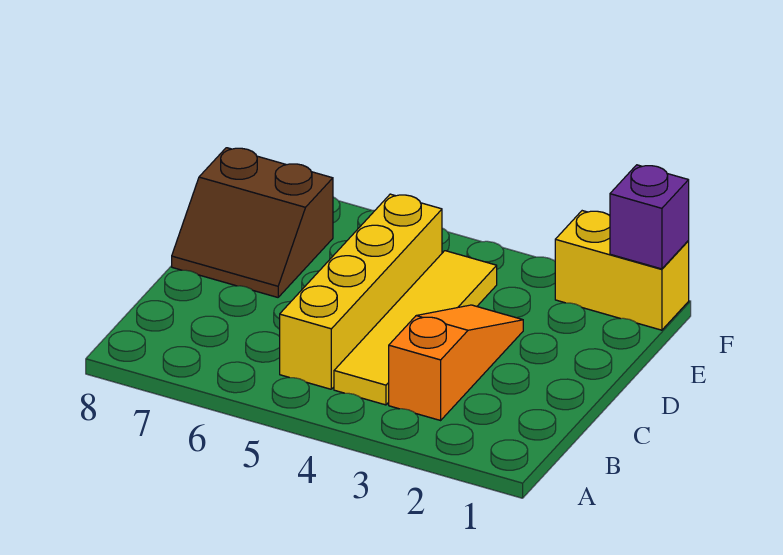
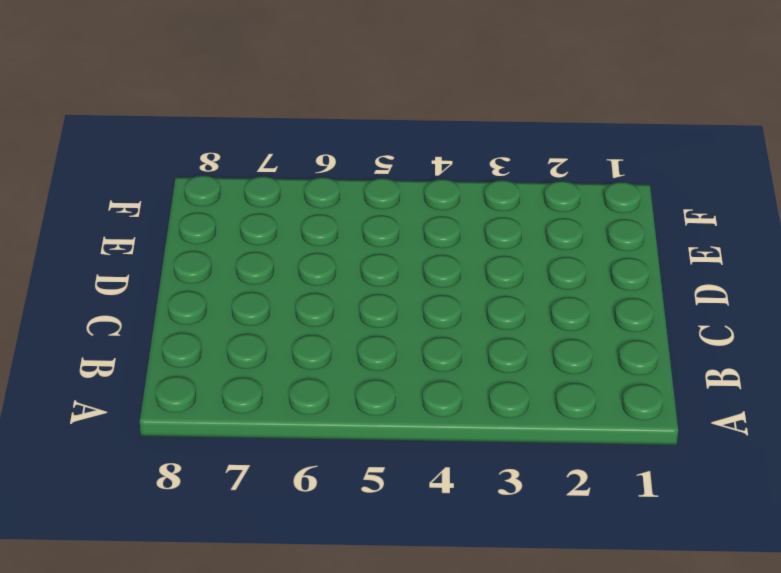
none -> orange slope B3:D3 level 1 top B
none -> yellow tile B4:E4 level 1

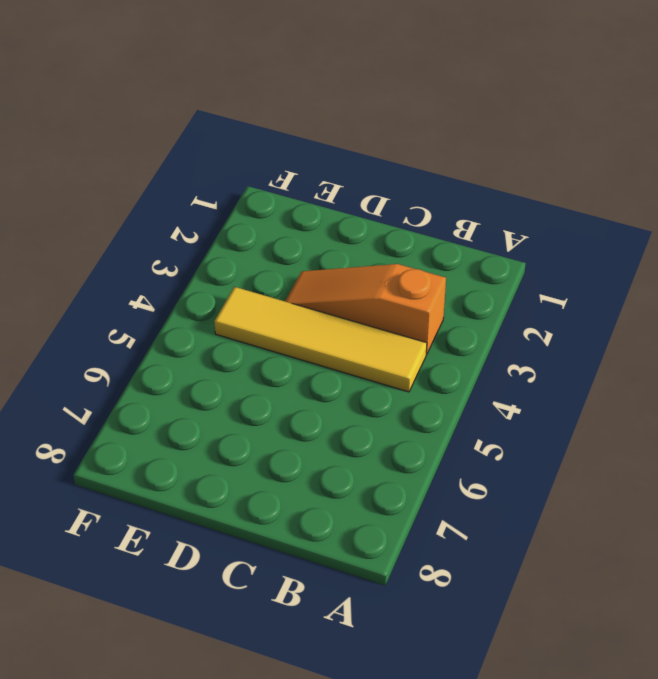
none -> yellow brick B5:E5 level 1
none -> brown slope D7:E8 level 1 top E

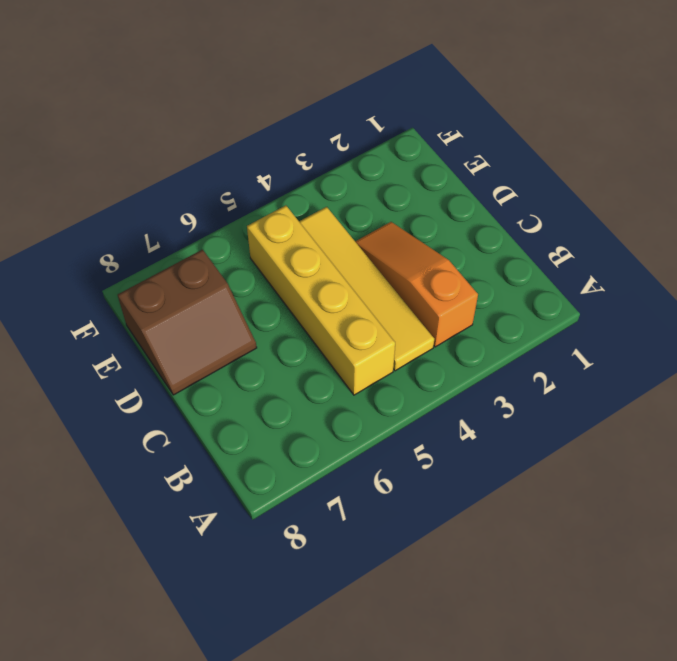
none -> yellow brick F1:F2 level 1
none -> purple brick F1 level 2

